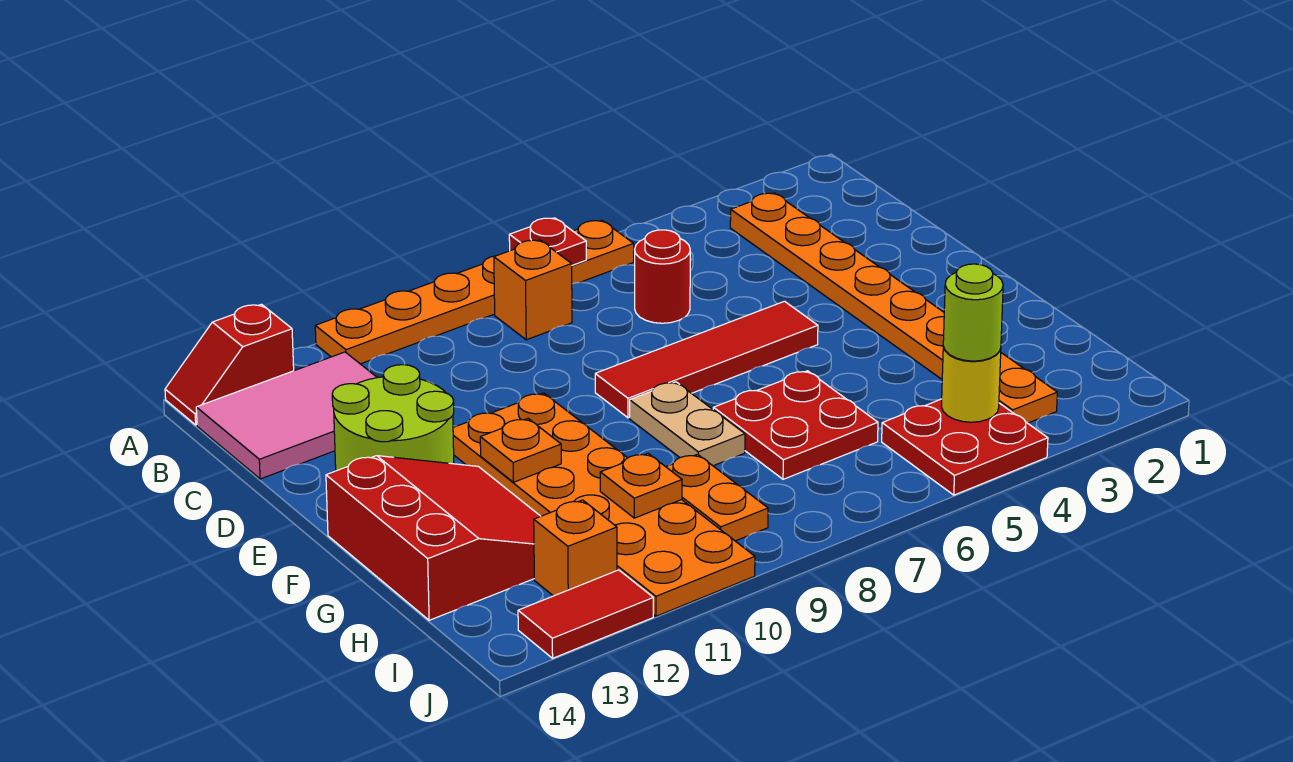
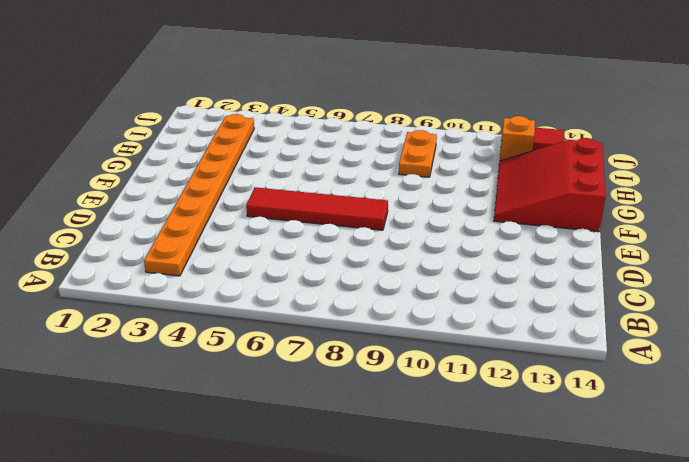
none -> orange plate A6:A11 level 1
none -> red slope A13:A14 level 1 top 13
none -> orange brick B8 level 1

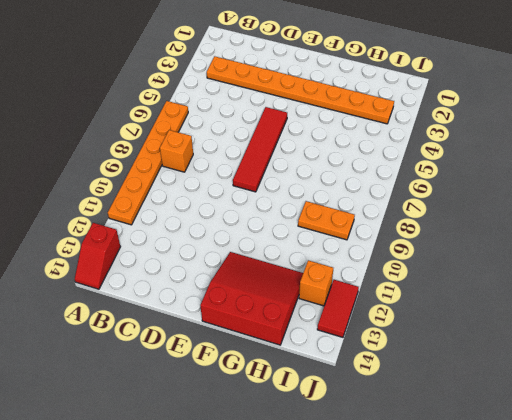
none -> pink tile B12:C14 level 1
none -> red round brick C6 level 1
none -> lime round brick D12:E13 level 1

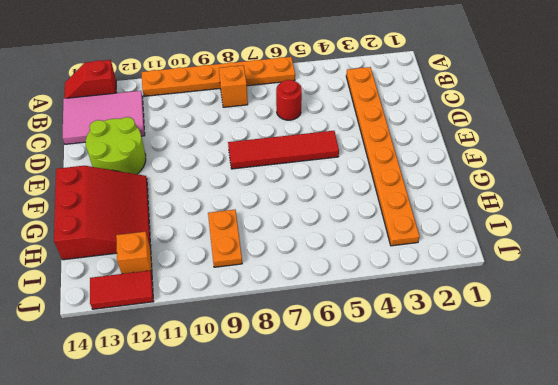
none -> orange plate E10:J11 level 1
none -> tan plate F8:G8 level 1
none -> red plate G6:H7 level 1

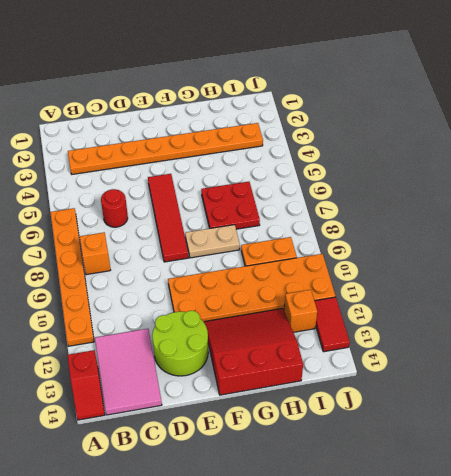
none -> red plate I4:J5 level 1
none -> red plate A7 level 2
none -> orange plate F11 level 2

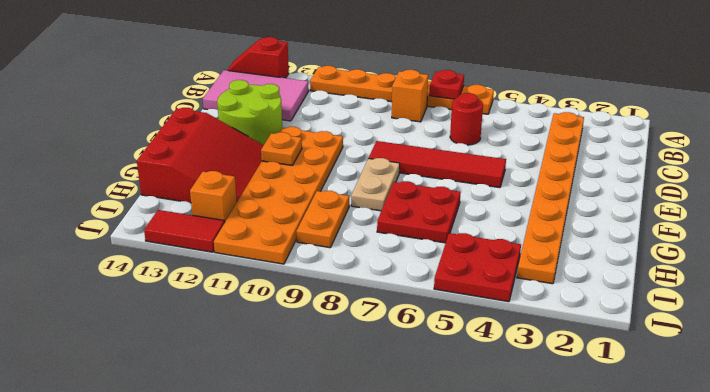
none -> orange plate H10 level 2
none -> yellow round brick I4 level 2
none -> lime round brick I4 level 3

